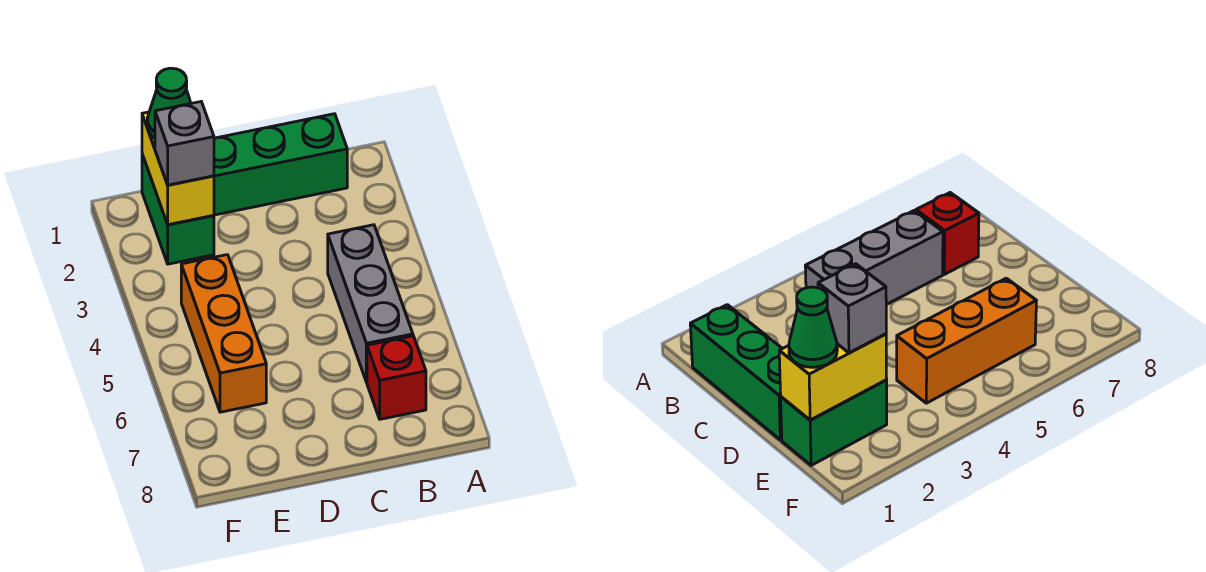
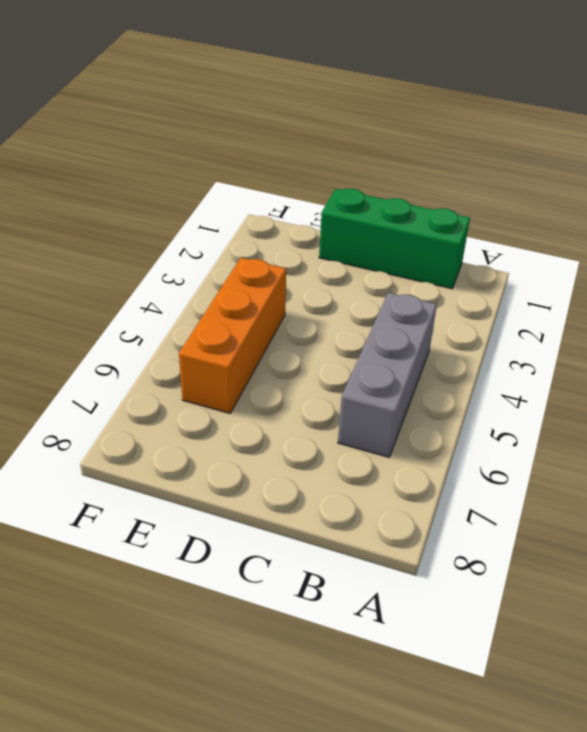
none -> red brick B7 level 1
none -> green brick E1:E2 level 1

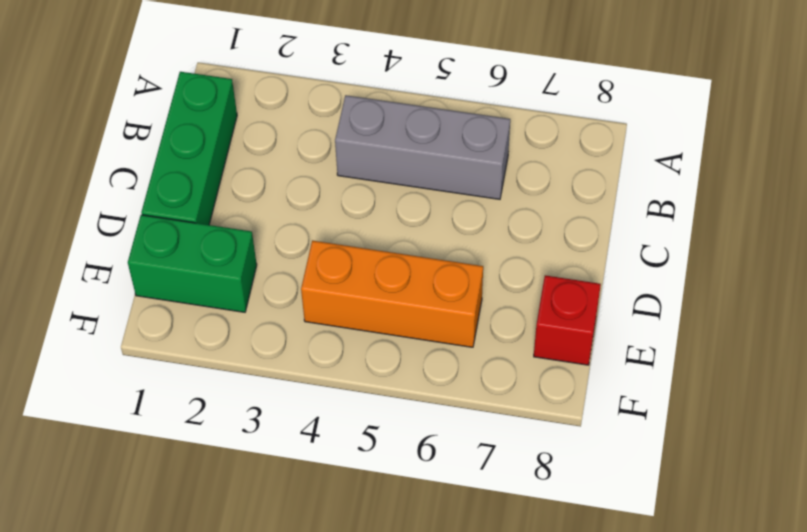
red brick E8 level 1 -> red brick B7 level 1
none -> yellow brick E1:E2 level 2
none -> green cone E1 level 3

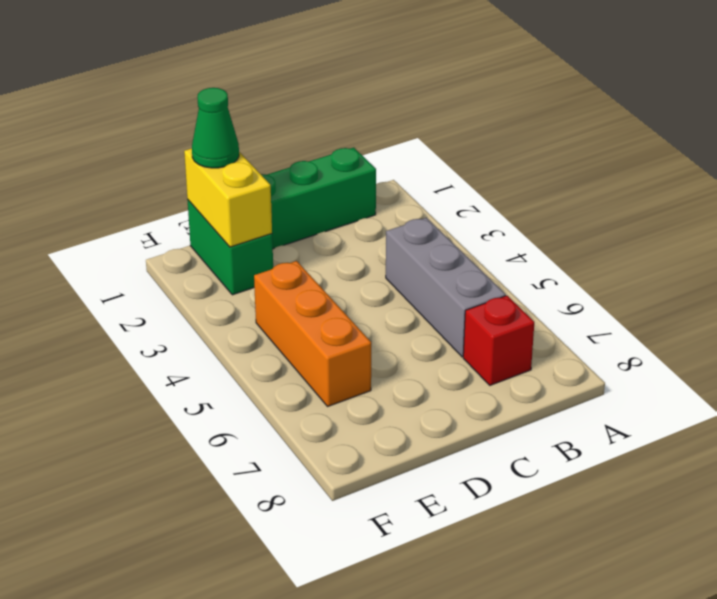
none -> grey brick E2 level 3

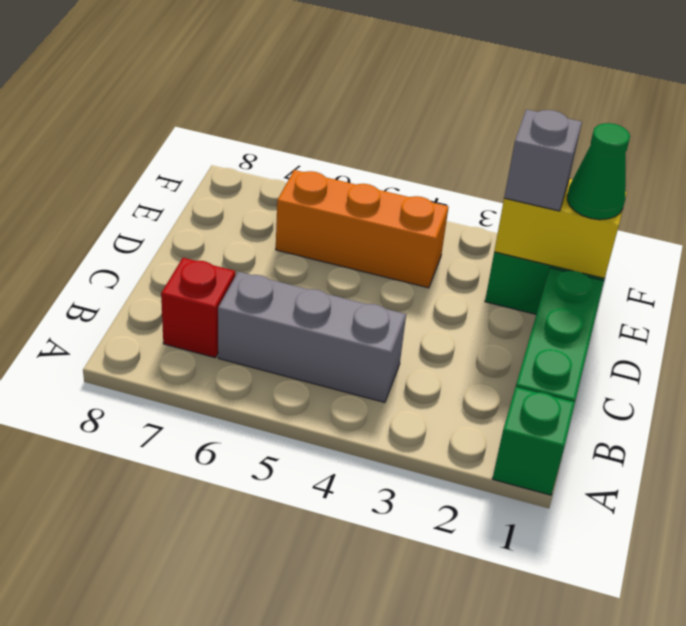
green brick A1 level 1 -> none

